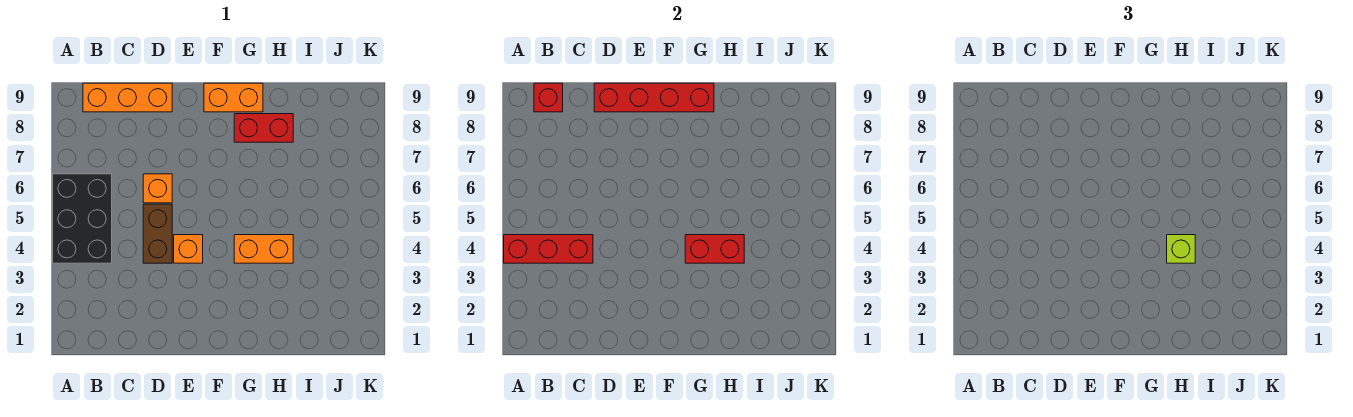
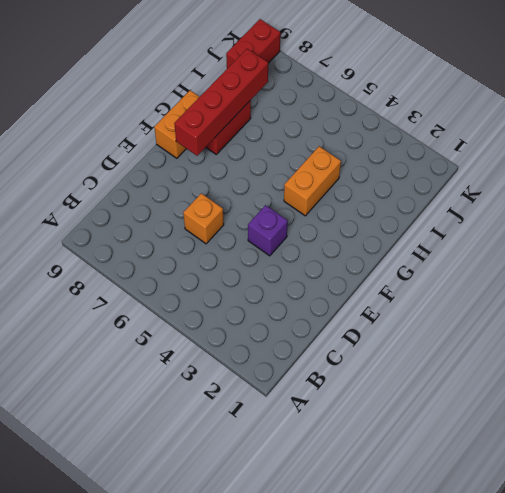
purple brick E4 level 1 -> orange brick E4 level 1
red brick F8:I8 level 2 -> red brick D9:G9 level 2
red brick J9:K9 level 1 -> red brick G4:H4 level 2
none -> black brick A4:B6 level 1
none -> orange brick B9:D9 level 1
none -> brown brick D4:D5 level 1

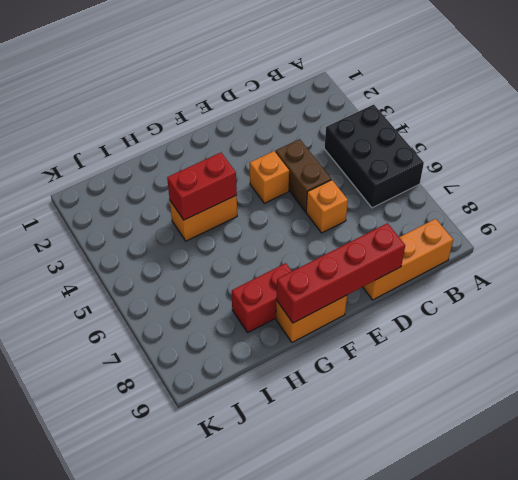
none -> red brick A4:C4 level 2
none -> red brick B9 level 2
none -> lime brick H4 level 3

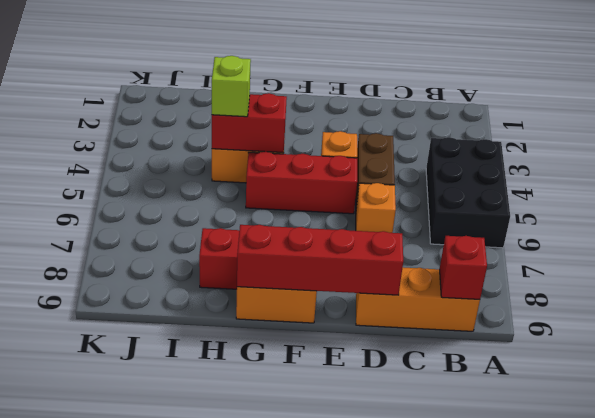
red brick E5:G5 level 1 -> red brick A4:C4 level 2

